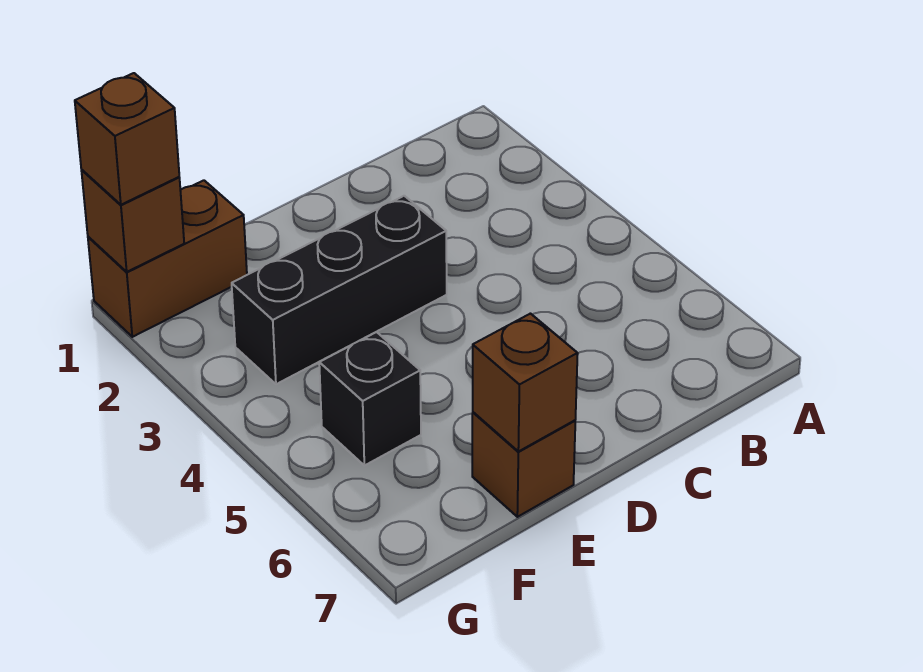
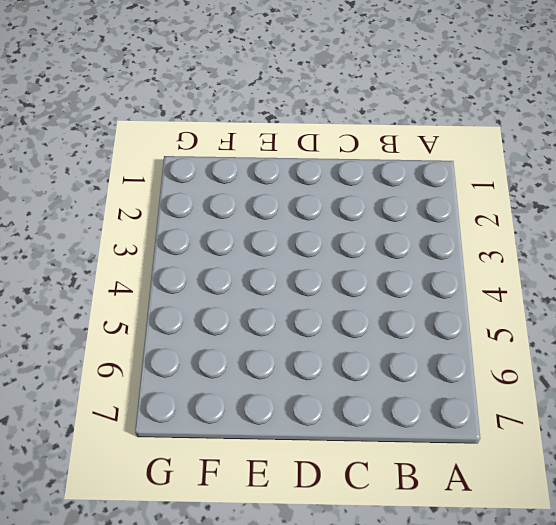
none -> black brick D3:F3 level 1
none -> brown brick E7 level 1

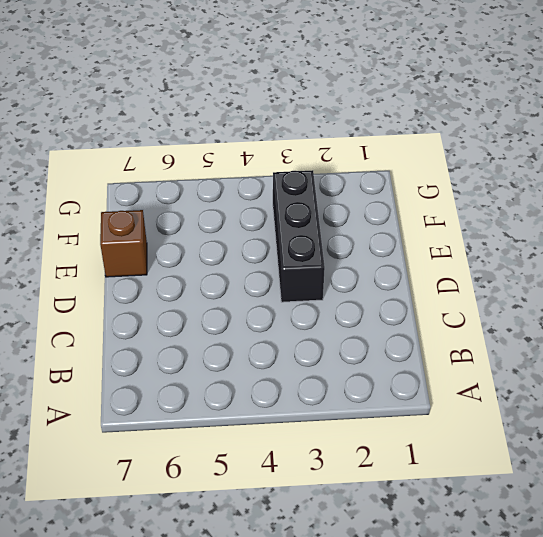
none -> brown brick F1:G1 level 1
none -> black brick F5 level 1

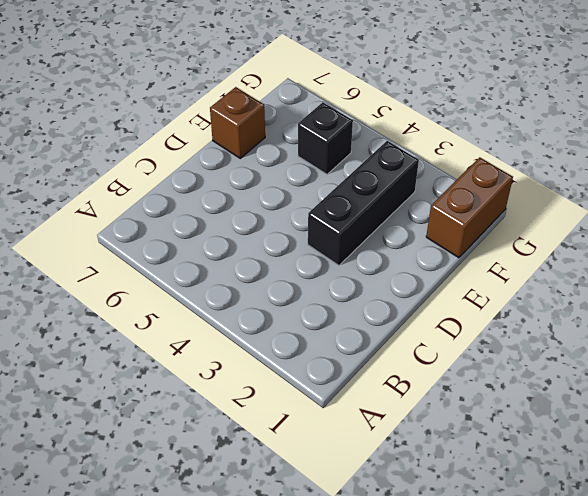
none -> brown brick E7 level 2
none -> brown brick G1 level 2

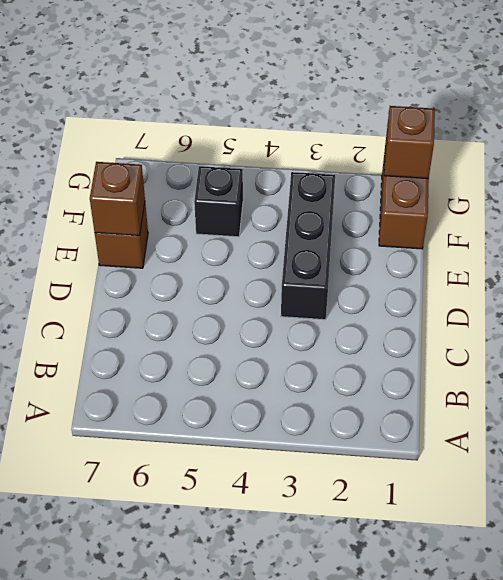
none -> brown brick G1 level 3

